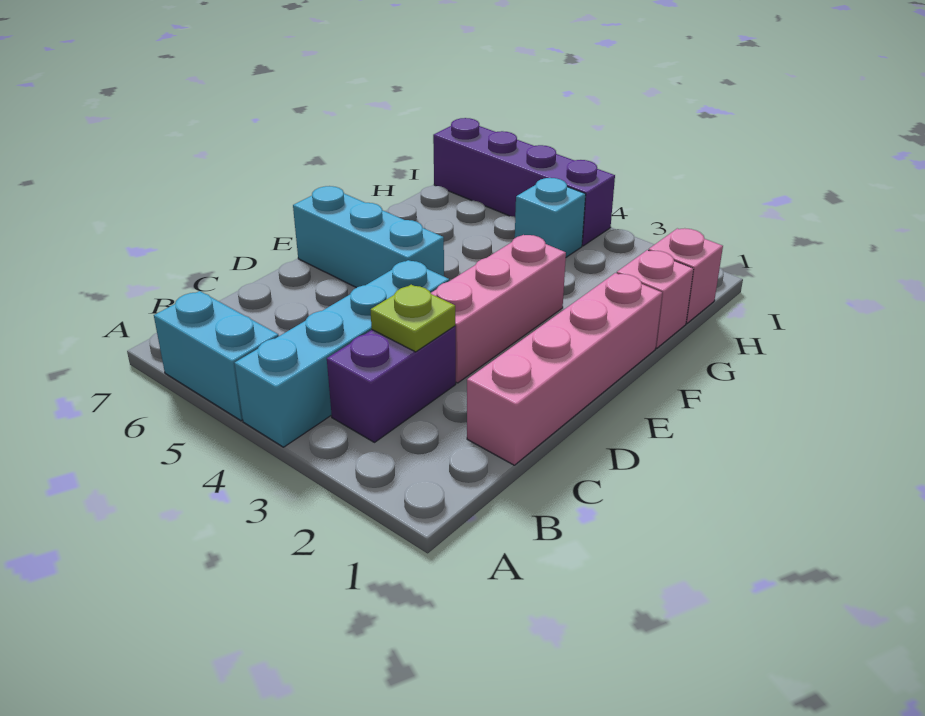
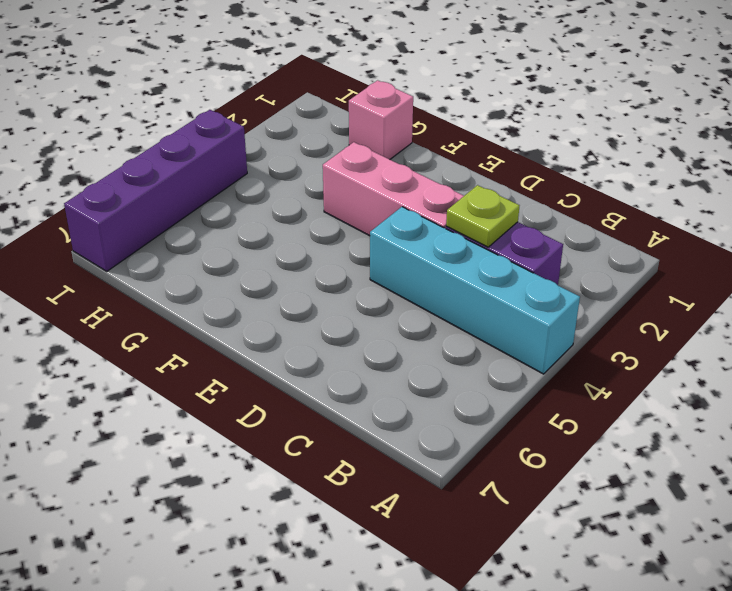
none -> cyan brick A5:A6 level 1
none -> pink brick C1:F1 level 1

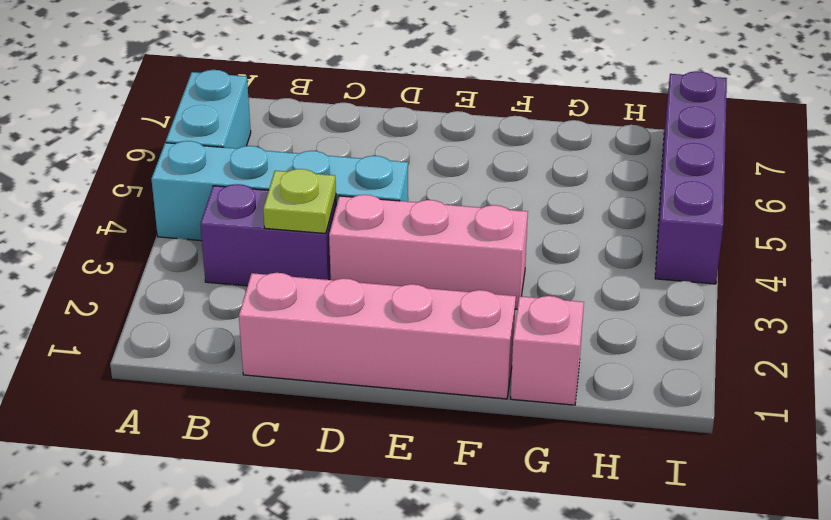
none -> cyan brick E5:E7 level 1
none -> pink brick H1 level 1

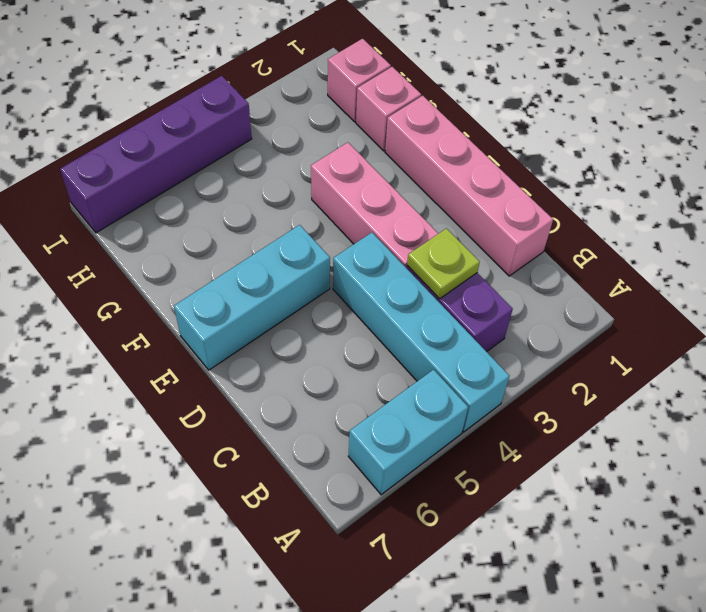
none -> cyan brick H4 level 1

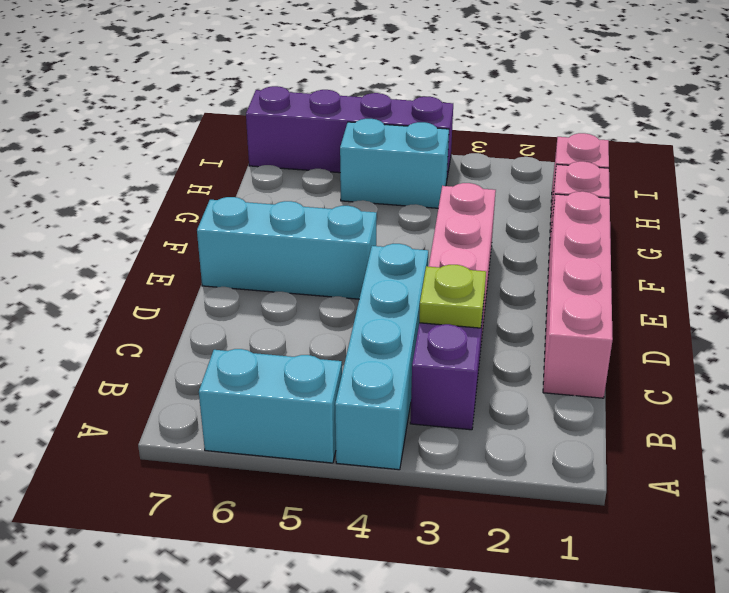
cyan brick H4:H5 level 1 -> cyan brick H4 level 1

